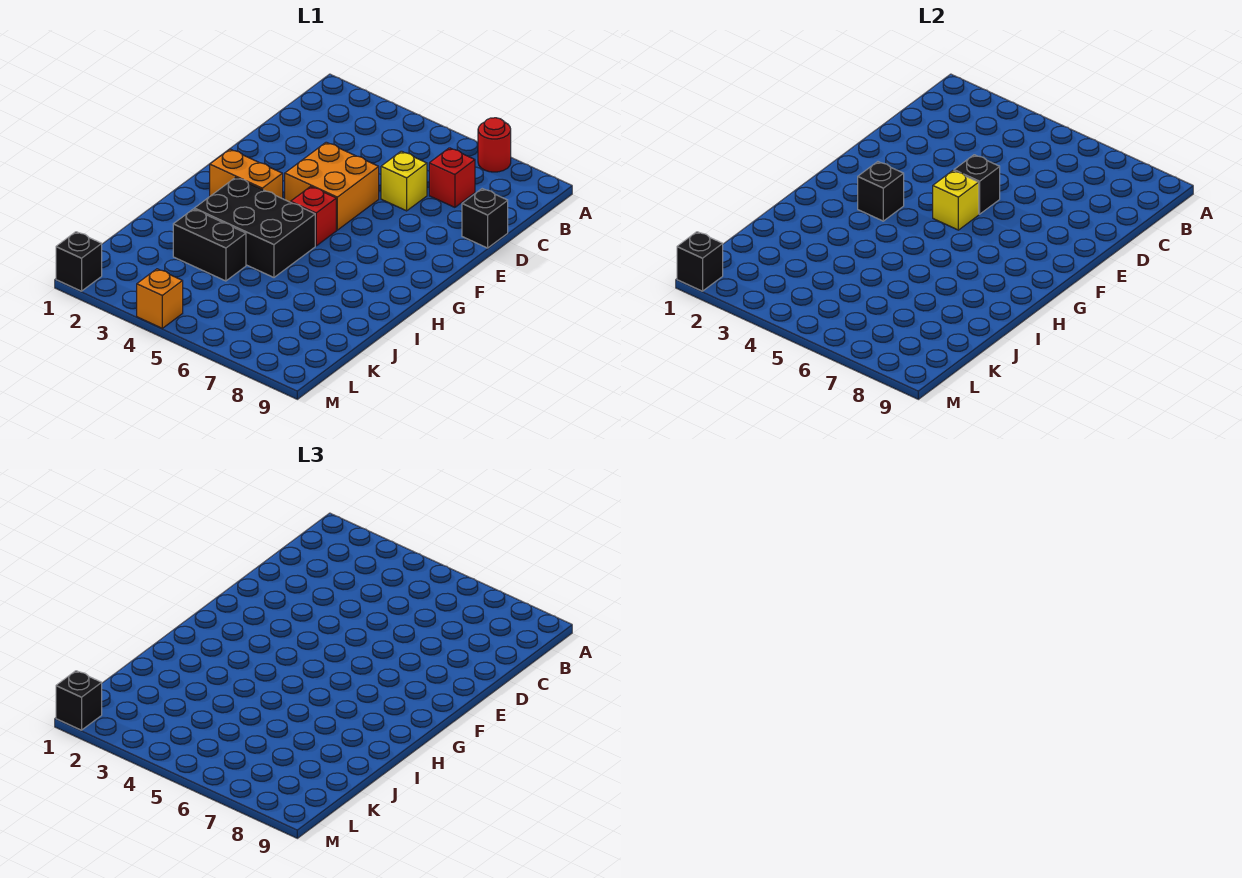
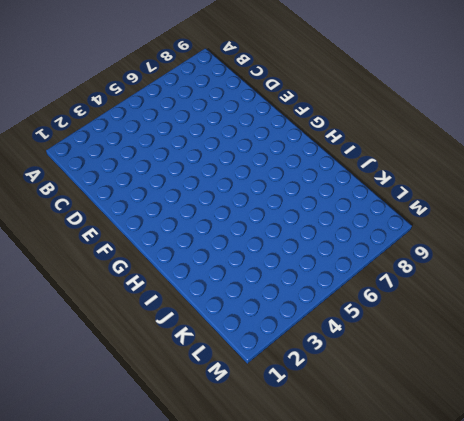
none -> red round brick A7 level 1
none -> red brick C7 level 1
none -> yellow brick D6 level 1

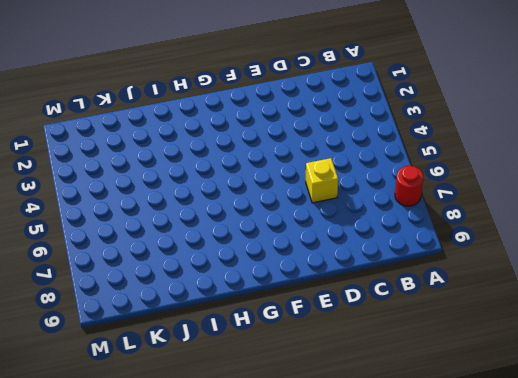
none -> red brick C7 level 1
none -> black brick D9 level 1
none -> orange brick E4:F5 level 1

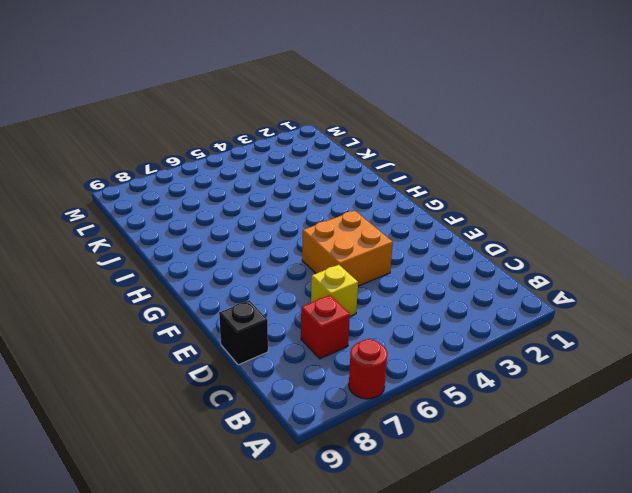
none -> orange brick G2:G3 level 1
none -> red brick G5 level 1
none -> black brick H3:I5 level 1

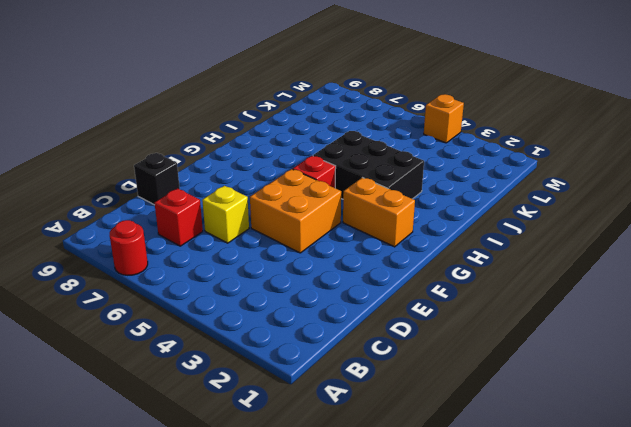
none -> black brick J3:J4 level 1
none -> black brick M1 level 1
none -> black brick E5 level 2

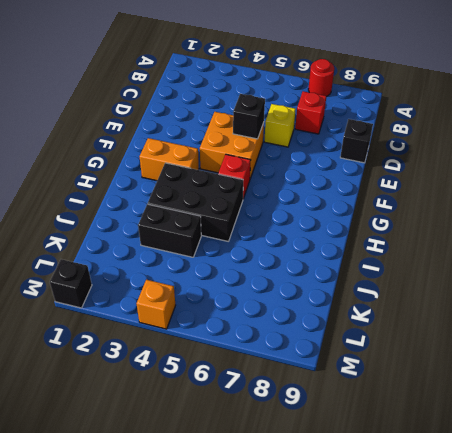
none -> yellow brick F5 level 2
none -> black brick G3 level 2
none -> black brick M1 level 2

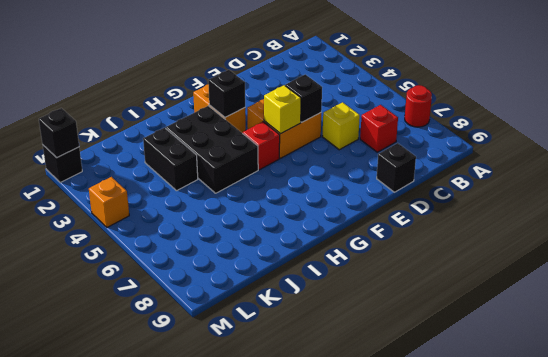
none -> black brick M1 level 3

